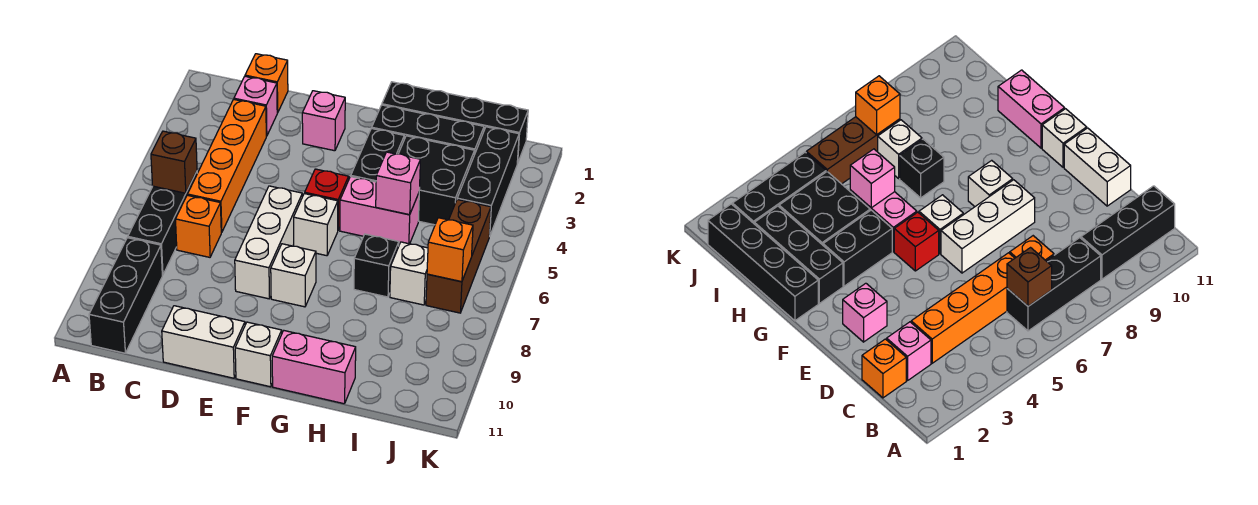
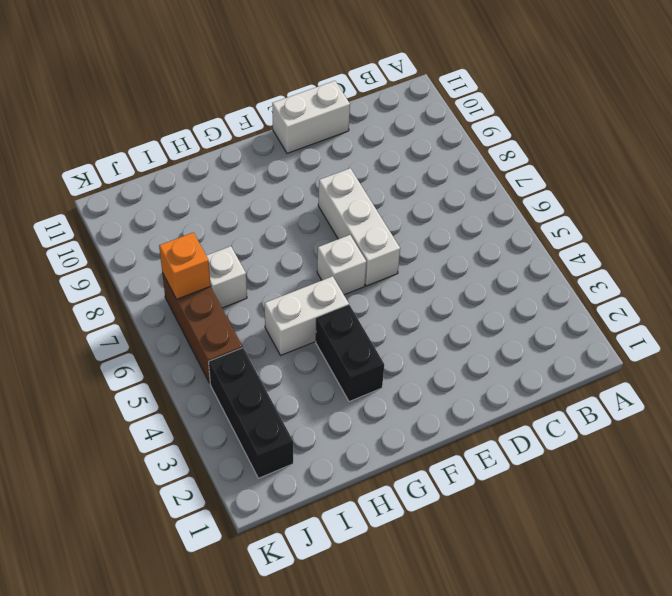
white brick G5:H5 level 1 -> pink brick G5:H5 level 1
none -> black brick B6:B8 level 1
none -> black brick B9:B11 level 1
none -> orange brick C1 level 1

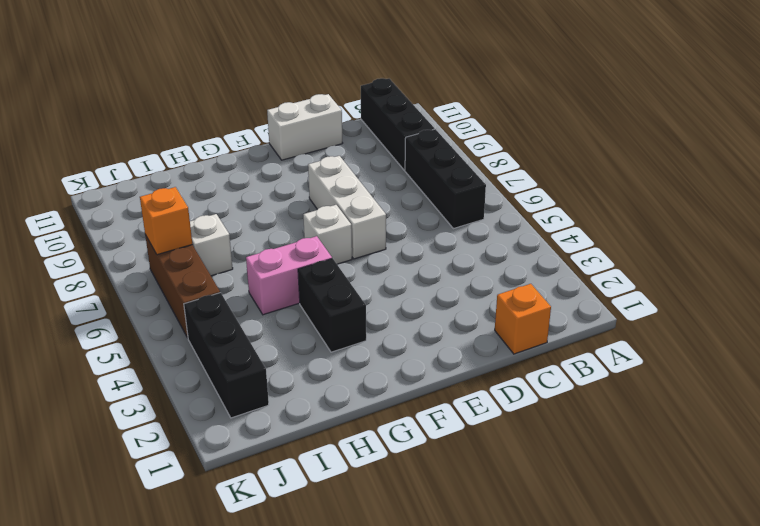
none -> pink brick C2 level 1
none -> orange brick C3:C6 level 1
none -> orange brick C7 level 1

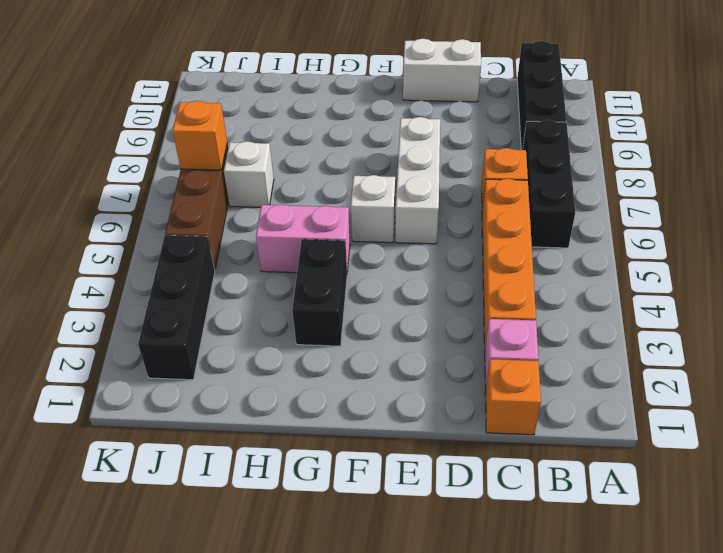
none -> pink brick E2 level 1
none -> red brick F5 level 1
none -> white brick F8 level 1

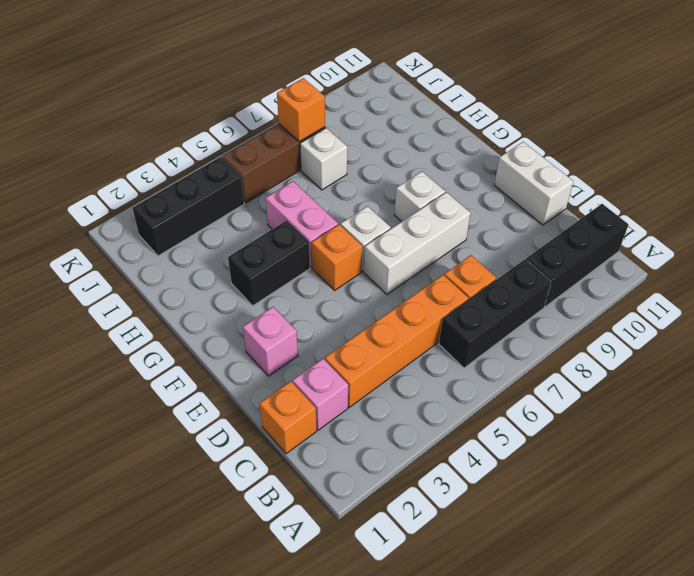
orange brick F5 level 1 -> red brick F5 level 1
none -> white brick F11 level 1
none -> black brick G1:J1 level 1
none -> black brick G2:I2 level 1

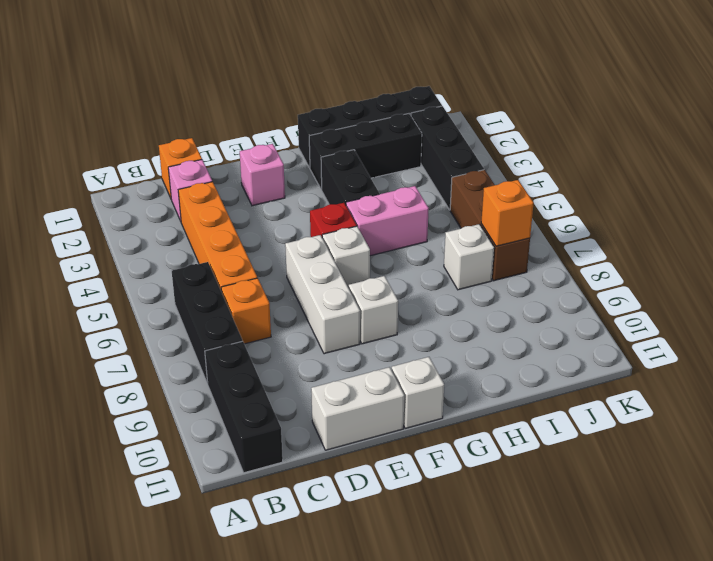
none -> pink brick G11:H11 level 1
none -> black brick H3:I4 level 1
none -> black brick H7 level 1

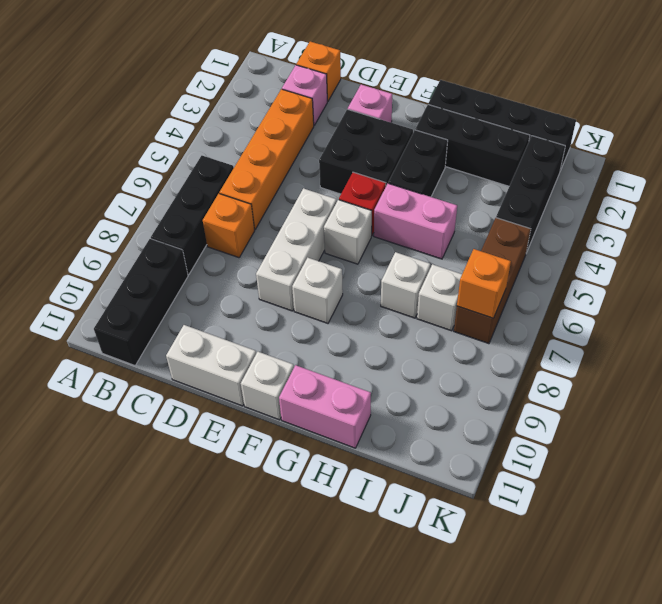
black brick E3:F4 level 1 -> black brick H3:I4 level 1
white brick H7 level 1 -> black brick H7 level 1
none -> brown brick B6 level 2
none -> pink brick H5 level 2

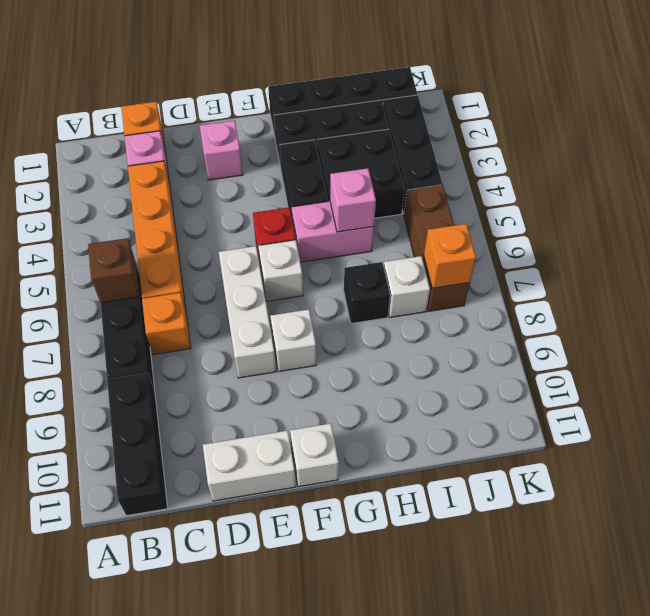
none -> pink brick G11:H11 level 1

